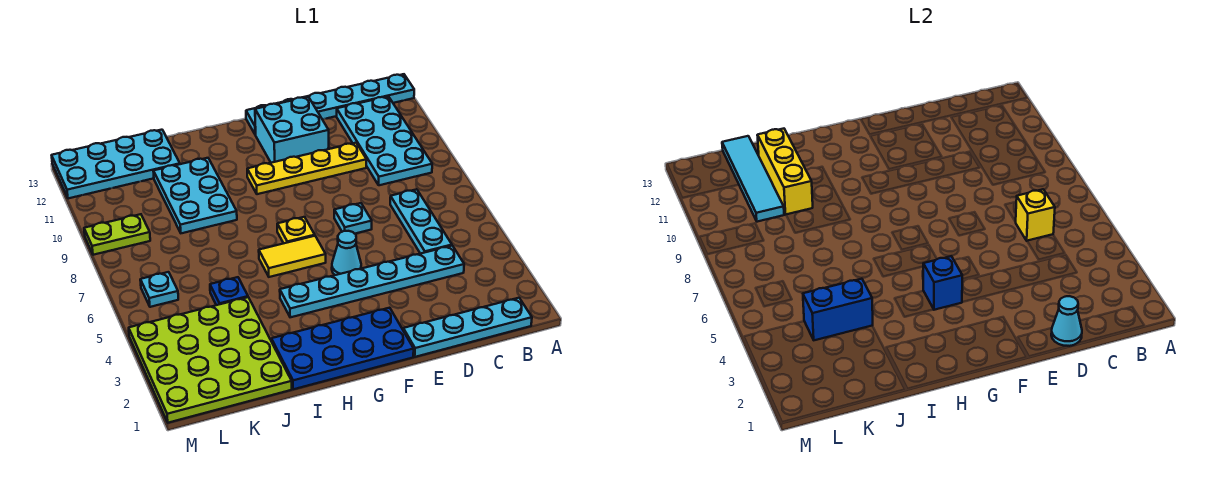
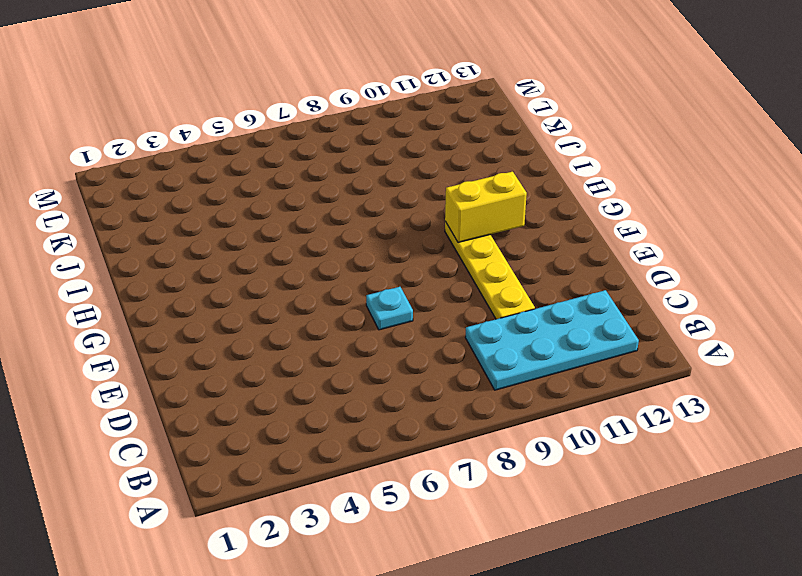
yellow brick G10:G11 level 2 -> none
none -> cyan plate A13:F13 level 1
none -> cyan plate B1:E1 level 1
none -> cyan plate C4:H4 level 1

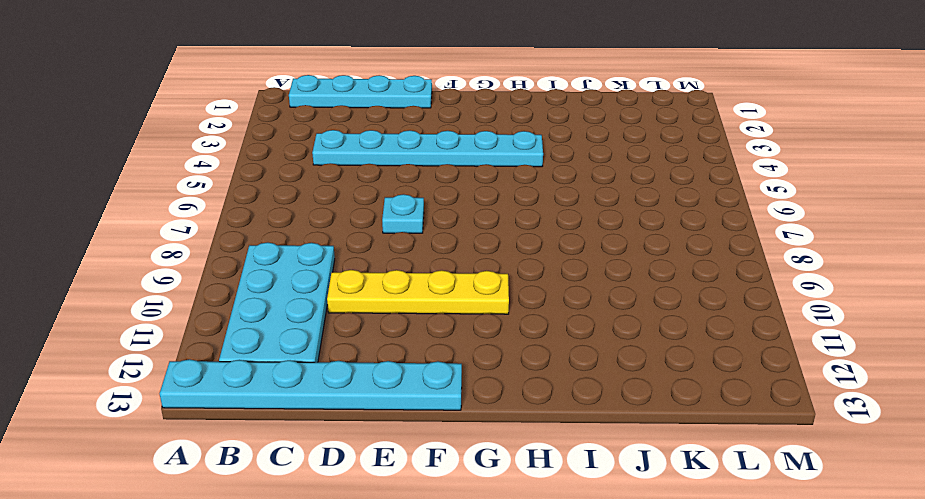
none -> cyan plate C5:C7 level 1
none -> cyan brick E11:F12 level 1
none -> blue plate F1:I2 level 1

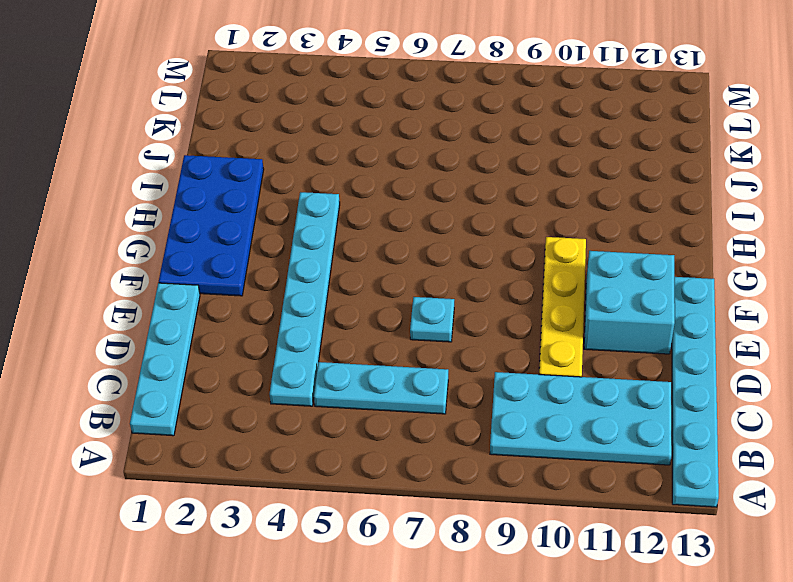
none -> cyan cone F5 level 1
none -> yellow tile G6:H6 level 1
none -> yellow plate G7 level 1

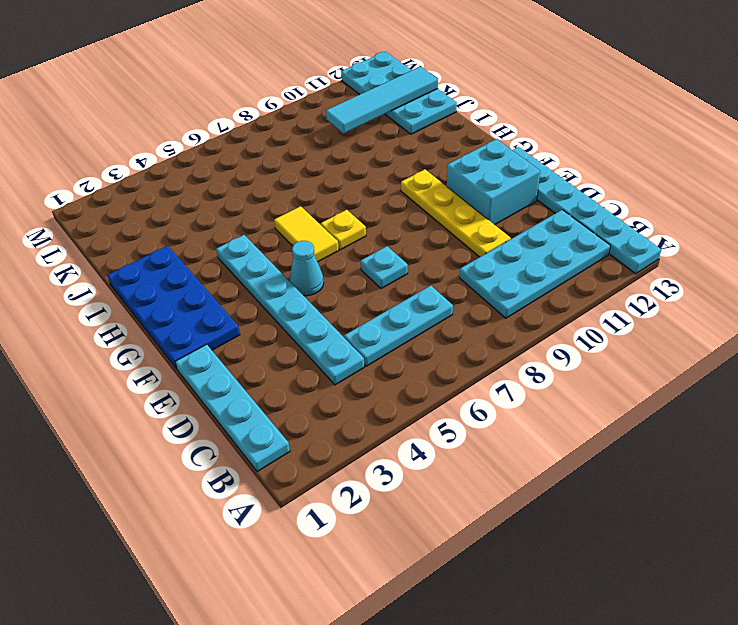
none -> cyan plate I9:J11 level 1
none -> lime plate J1:M4 level 1
none -> blue plate J5 level 1

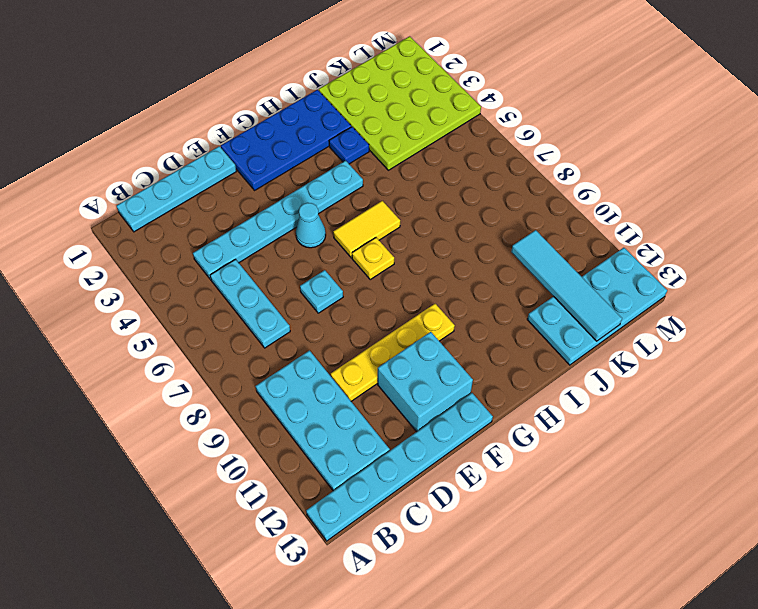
blue plate I3 level 1 -> blue plate J5 level 1
none -> cyan plate I9:J11 level 1
none -> cyan plate L6 level 1
none -> lime plate L9:M9 level 1

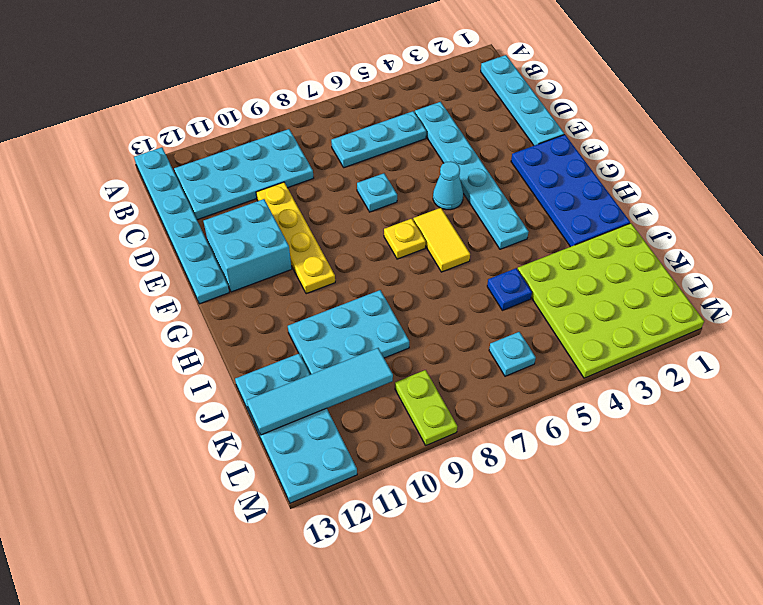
none -> yellow brick C6 level 2
none -> cyan cone D1 level 2
none -> blue brick G4 level 2

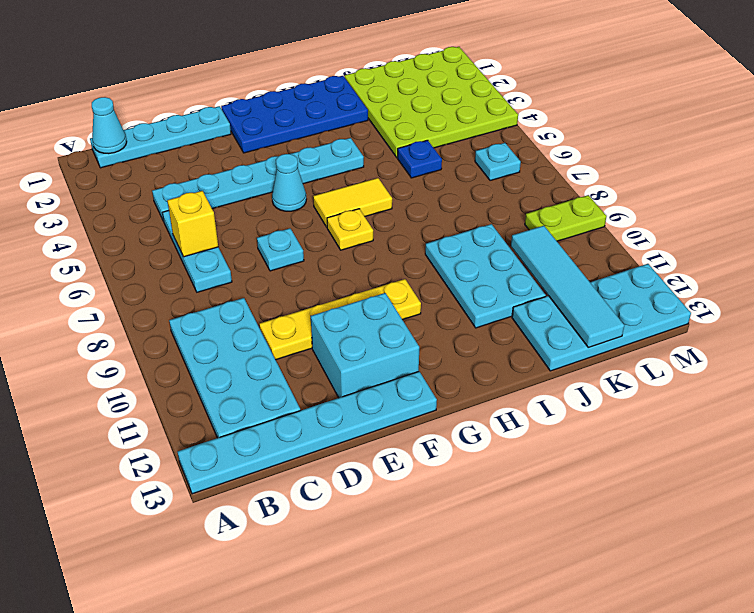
cyan cone B1 level 2 -> cyan cone D1 level 2
none -> blue brick G4 level 2
none -> blue brick J4:K4 level 2
none -> yellow brick J10:J12 level 2

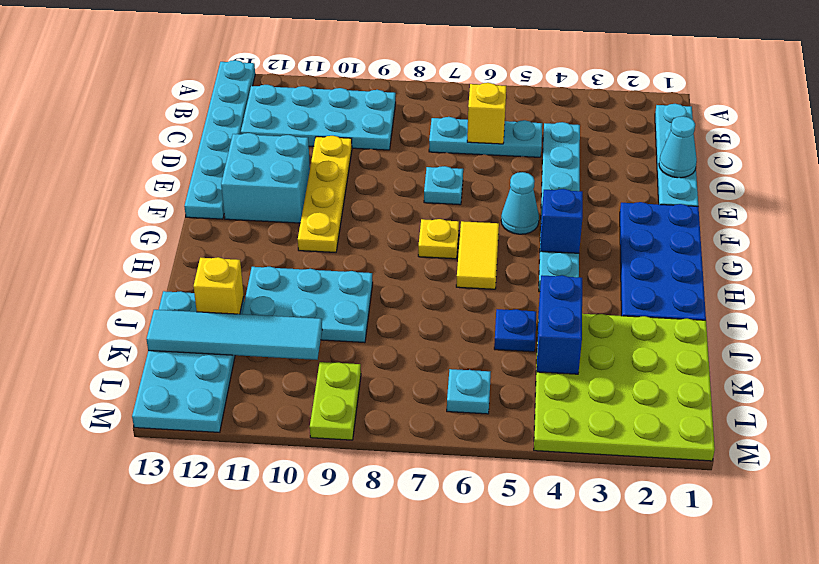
yellow brick J12 level 2 -> yellow brick J10:J12 level 2

